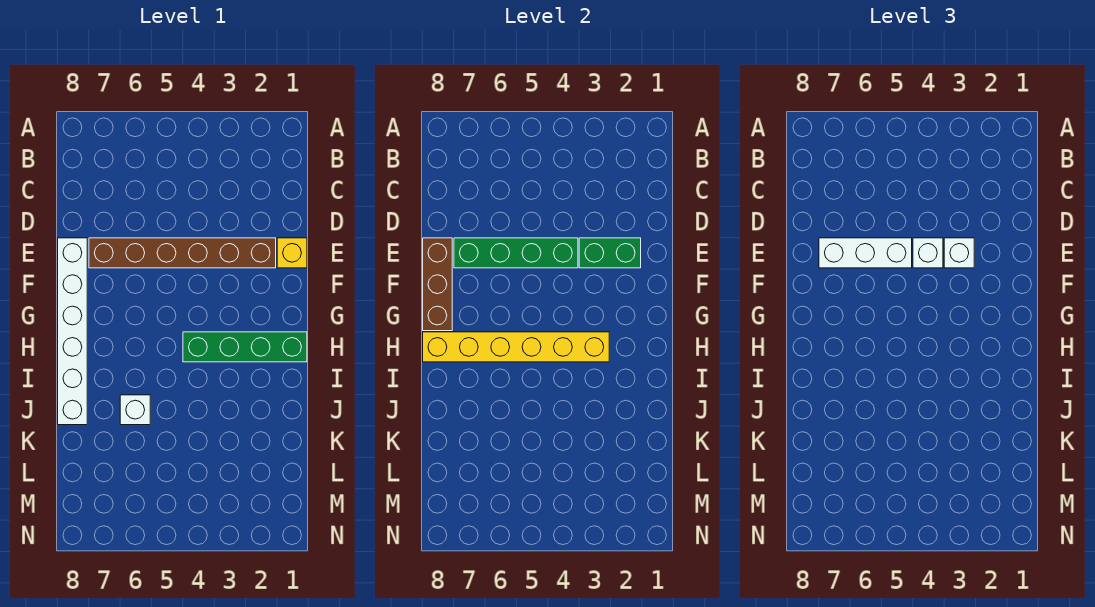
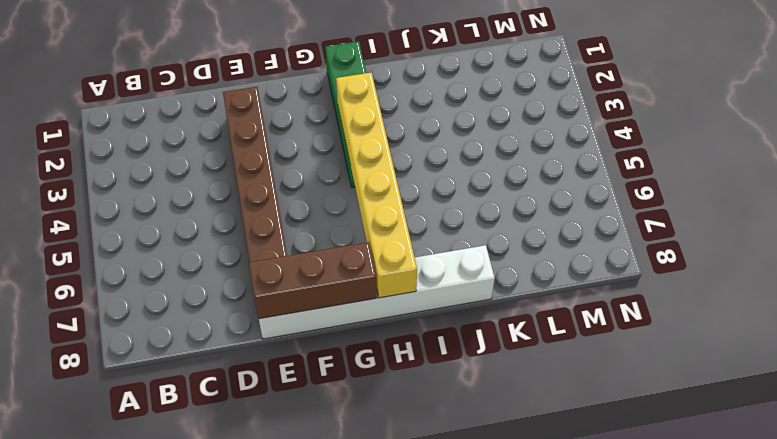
none -> yellow brick E1 level 1
none -> white brick J6 level 1
none -> green brick E2:E3 level 2

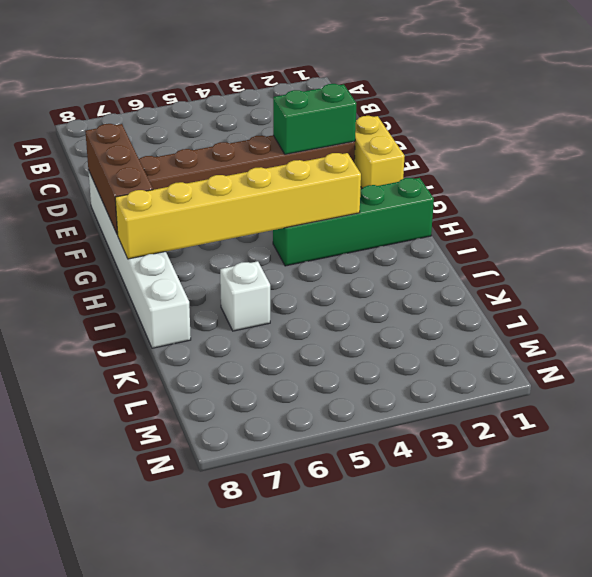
yellow brick E1:F1 level 1 -> yellow brick E1 level 1
none -> green brick E4:E7 level 2
none -> white brick E3 level 3
none -> white brick E4 level 3

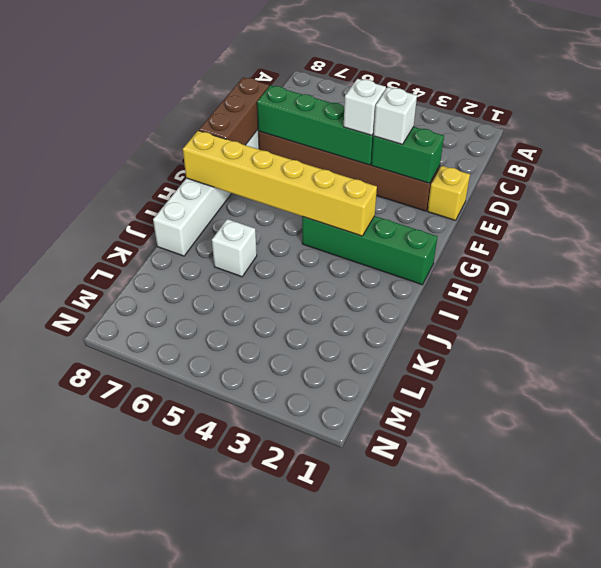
none -> white brick E5:E7 level 3

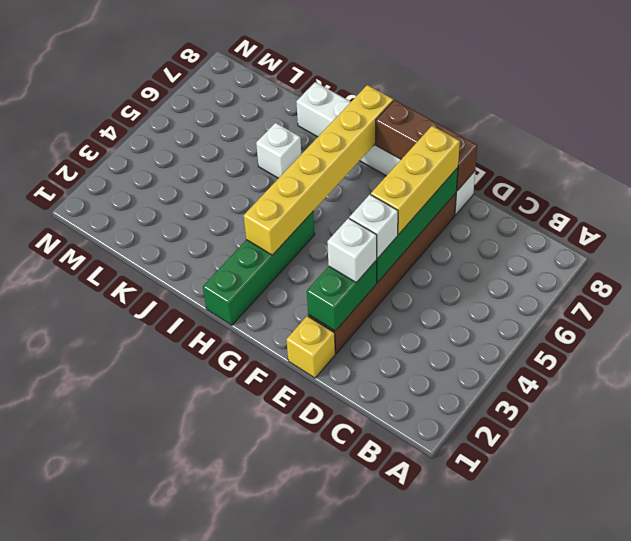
yellow brick E5:E7 level 3 -> white brick E5:E7 level 3

